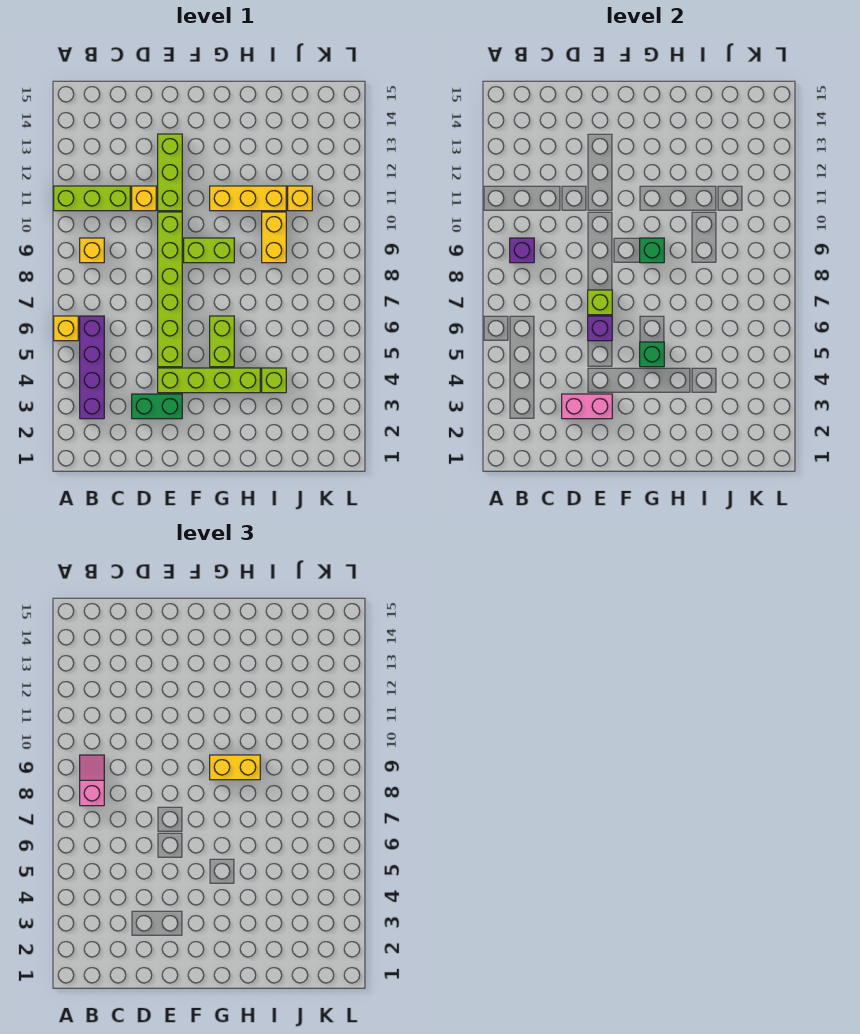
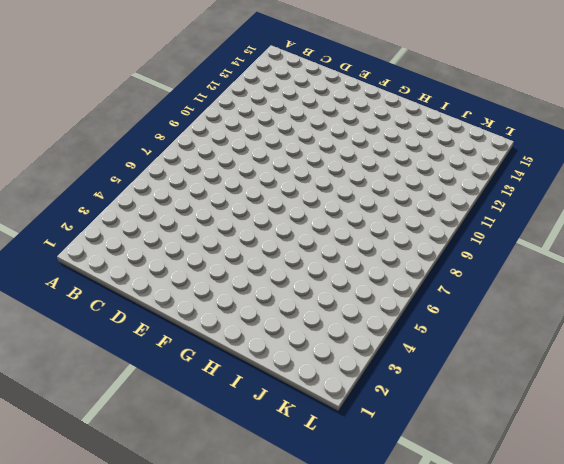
none -> yellow brick A6 level 1
none -> lime brick A11:C11 level 1
none -> purple brick B3:B6 level 1

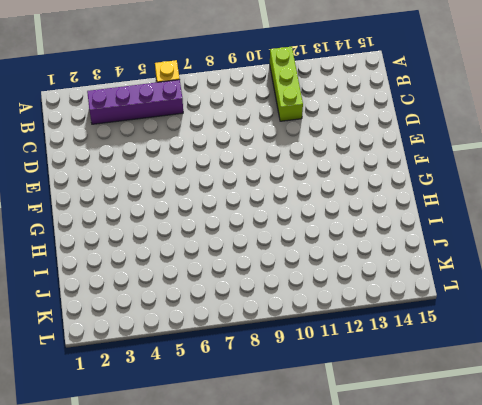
none -> yellow brick B9 level 1
none -> green brick D3:E3 level 1
none -> yellow brick D11 level 1

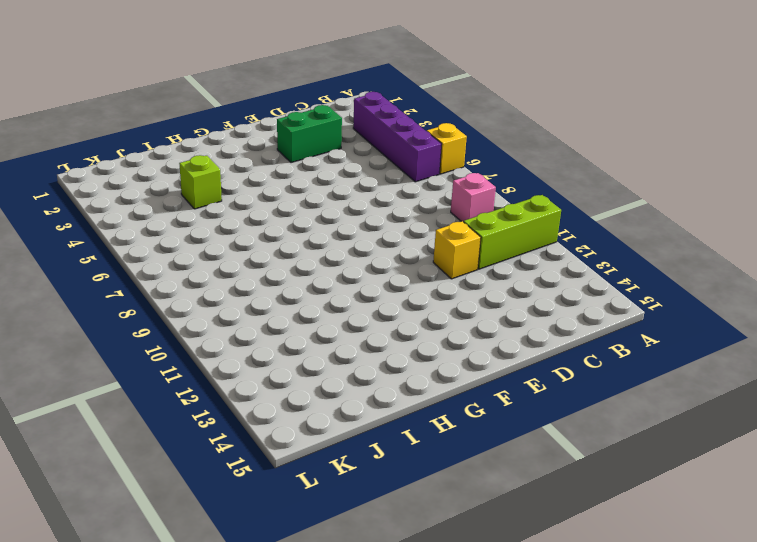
pink brick B9 level 1 -> yellow brick B9 level 1
none -> lime brick E4:H4 level 1
none -> lime brick E5:E10 level 1
none -> lime brick E11:E13 level 1

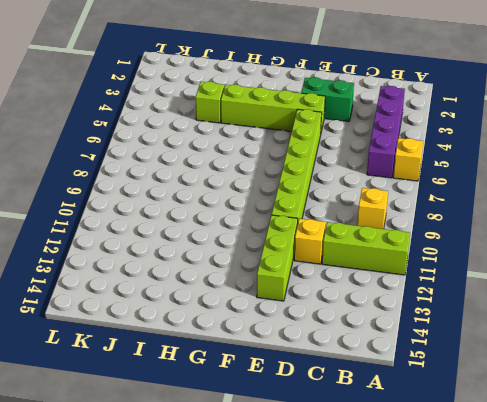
none -> lime brick F9:G9 level 1
none -> lime brick G5:G6 level 1
none -> yellow brick G11:I11 level 1

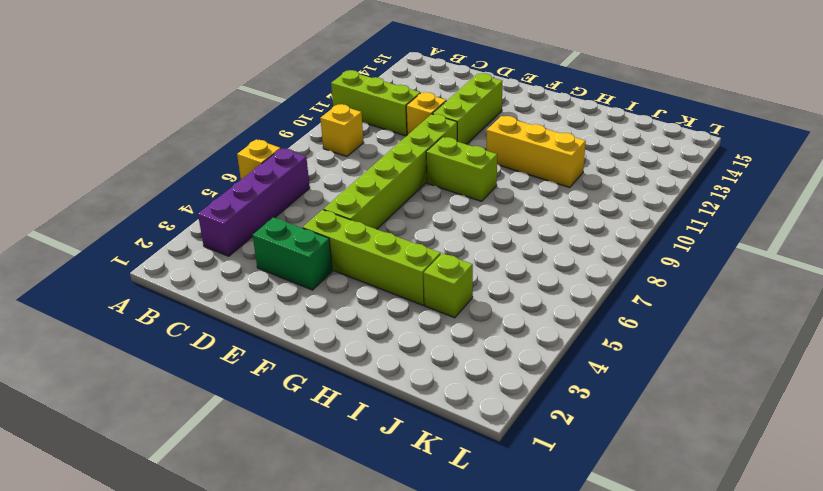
none -> lime brick G5:G6 level 1
none -> yellow brick I9:I10 level 1
none -> yellow brick J11 level 1

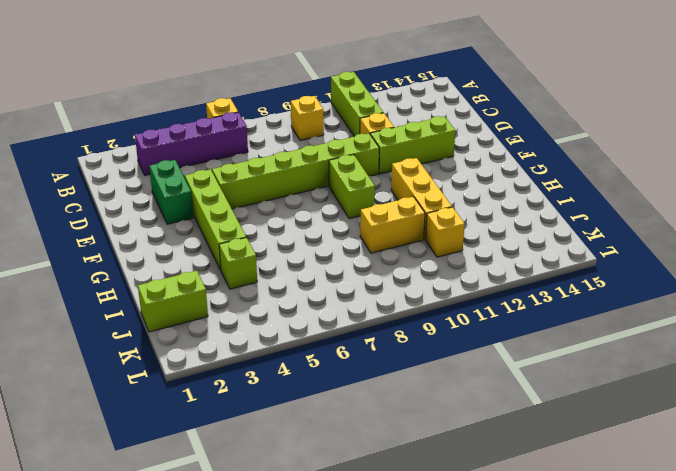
lime brick J1:J2 level 1 -> lime brick G5:G6 level 1
none -> purple brick B9 level 2
none -> pink brick D3:E3 level 2
none -> purple brick E6 level 2

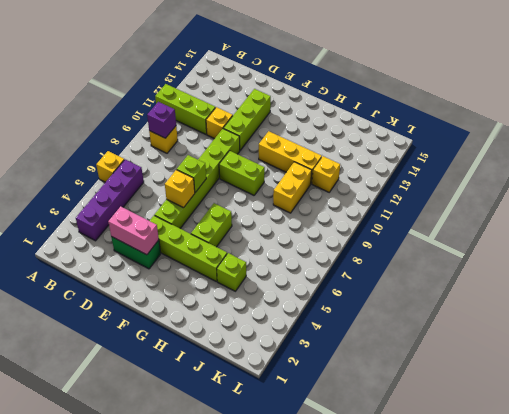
yellow brick E6 level 2 -> purple brick E6 level 2
none -> green brick G5 level 2
none -> green brick G9 level 2
none -> pink slope B8:B9 level 3 top 8

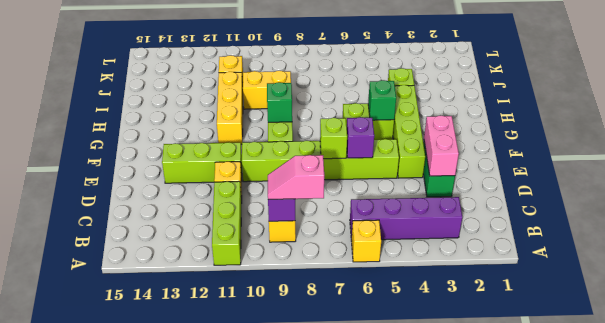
none -> yellow brick G9:H9 level 3

